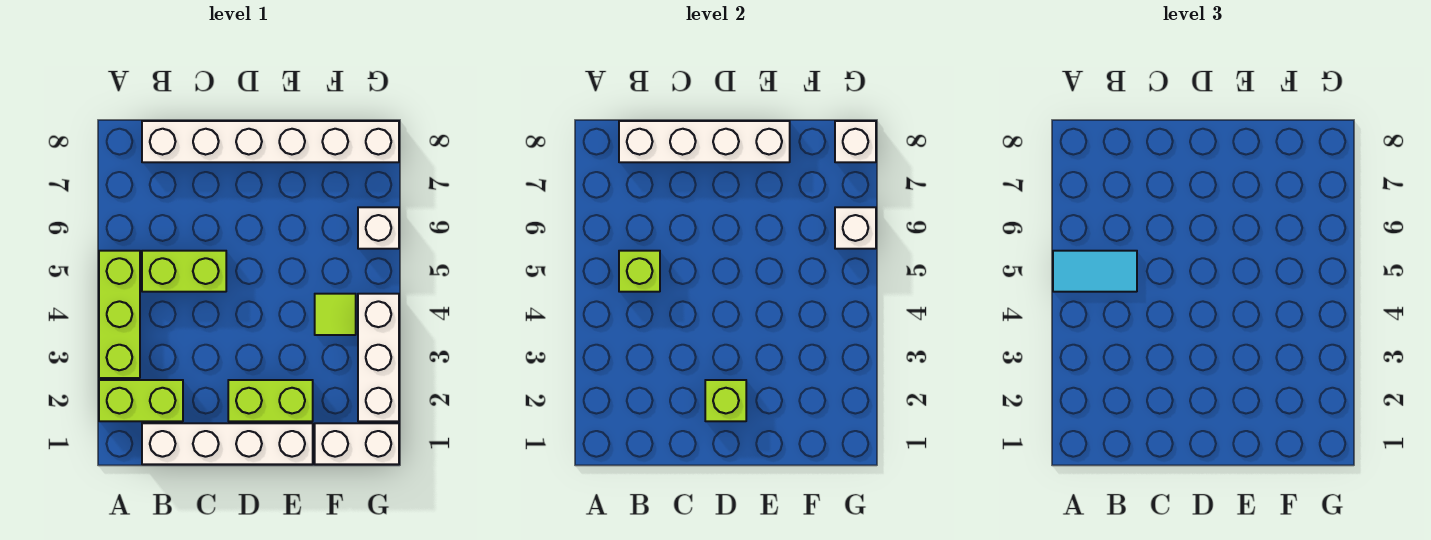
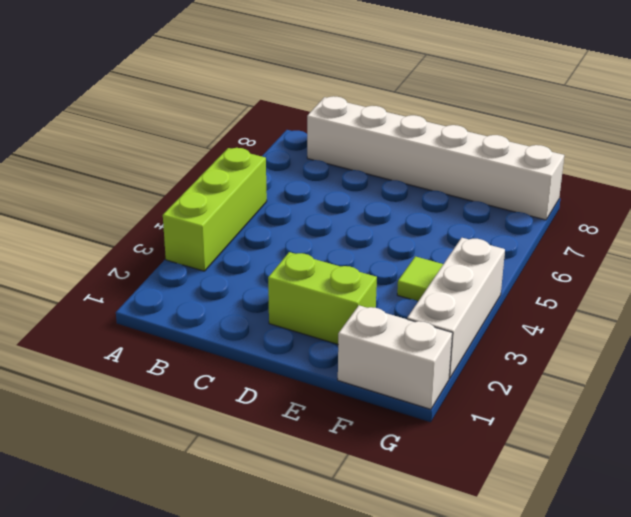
none -> lime brick A2:B2 level 1
none -> white brick B1:E1 level 1
none -> lime brick B5:C5 level 1

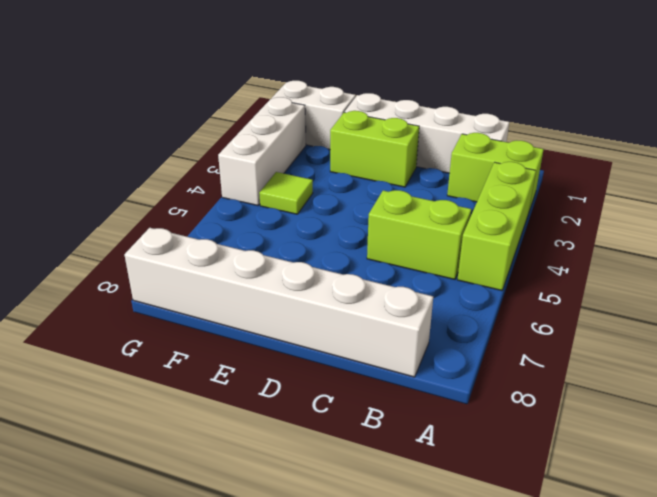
none -> white brick G6 level 1
none -> lime brick B5 level 2
none -> white brick B8:E8 level 2

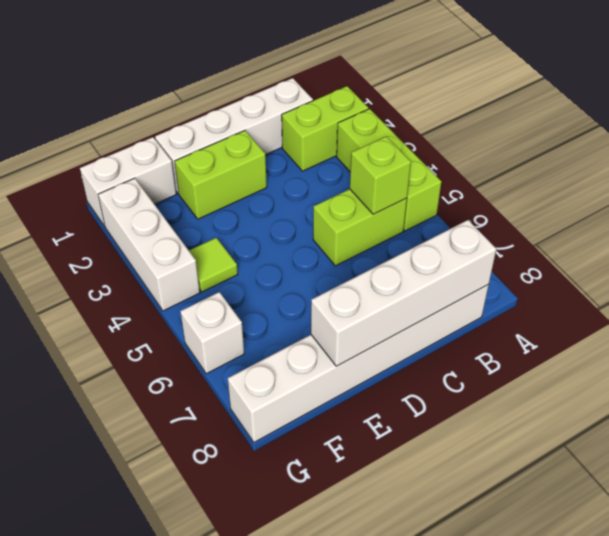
none -> lime brick D2 level 2
none -> white brick G6 level 2
none -> white brick G8 level 2

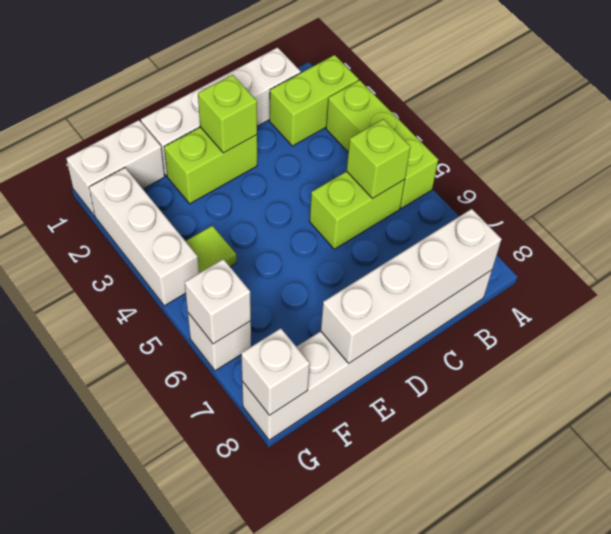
none -> cyan tile A5:B5 level 3

